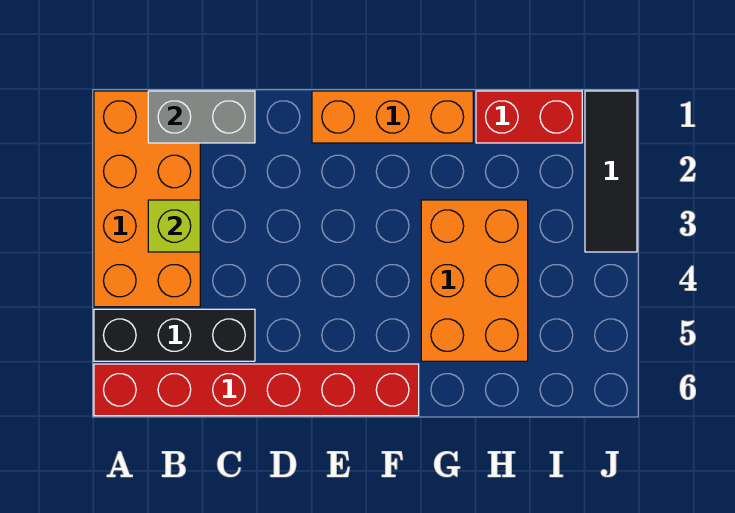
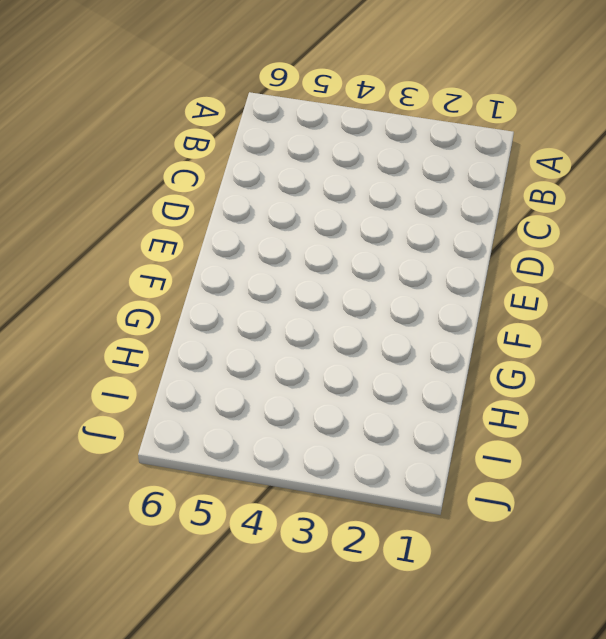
none -> orange brick A1:B4 level 1
none -> black brick A5:C5 level 1

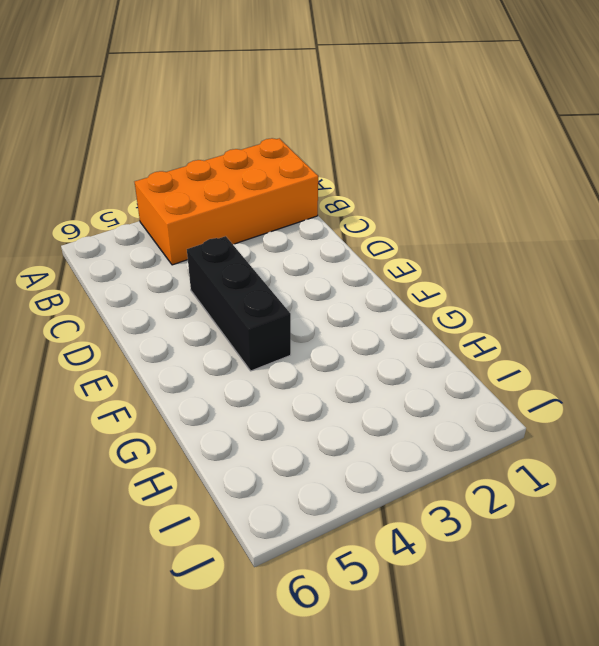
black brick D4:F4 level 1 -> black brick A5:C5 level 1
none -> red brick A6:F6 level 1
none -> orange brick E1:G1 level 1

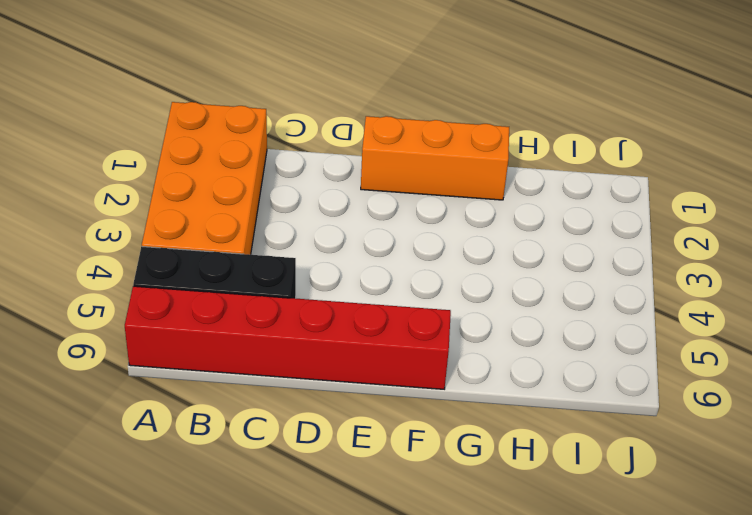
none -> orange brick G3:H5 level 1
none -> red brick H1:I1 level 1

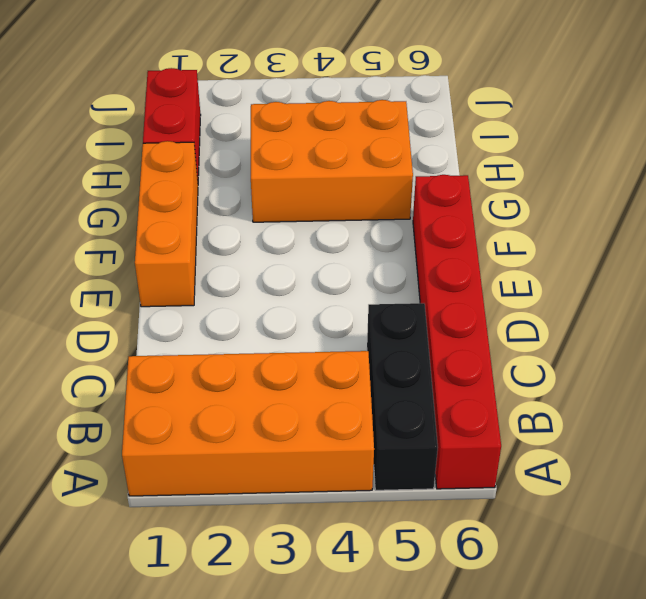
none -> black tile J1:J3 level 1
none -> grey brick B1:C1 level 2

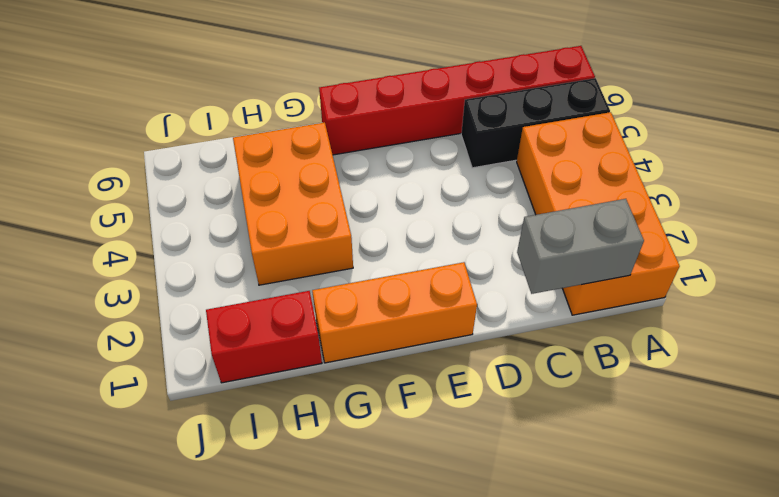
none -> black tile J1:J3 level 1
none -> lime brick B3 level 2

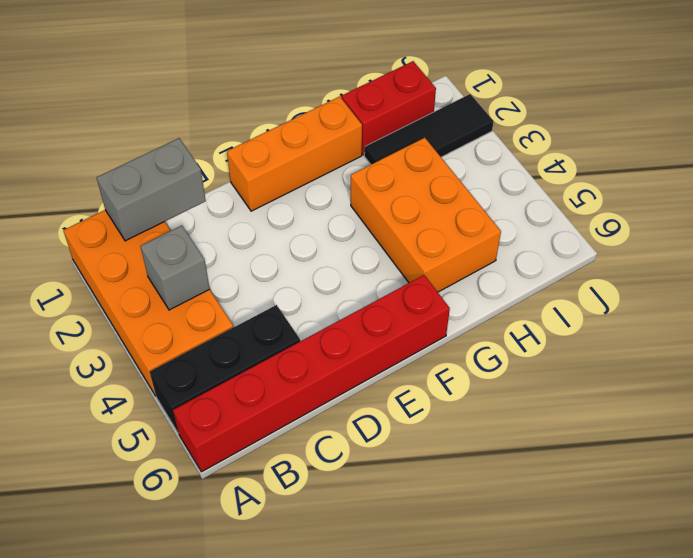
grey brick B3 level 2 -> lime brick B3 level 2
black tile H2:J2 level 1 -> black tile J1:J3 level 1

